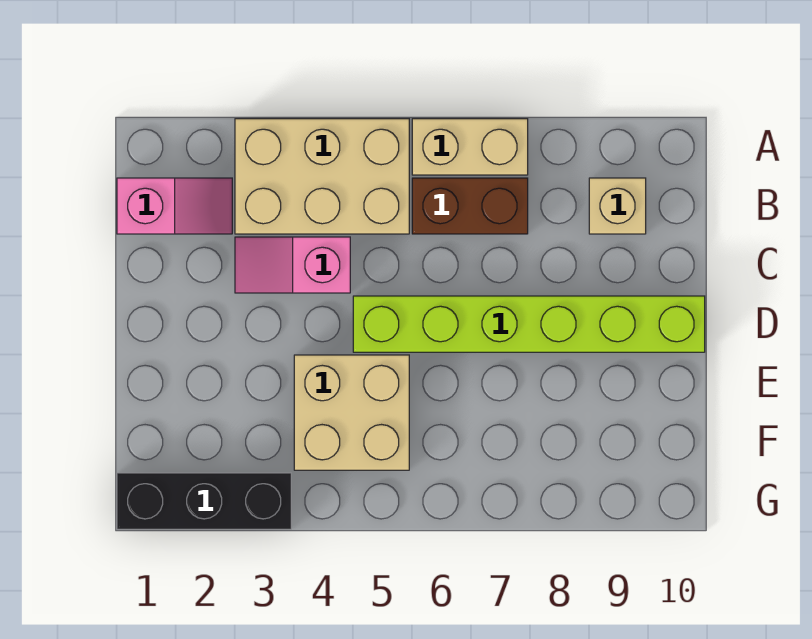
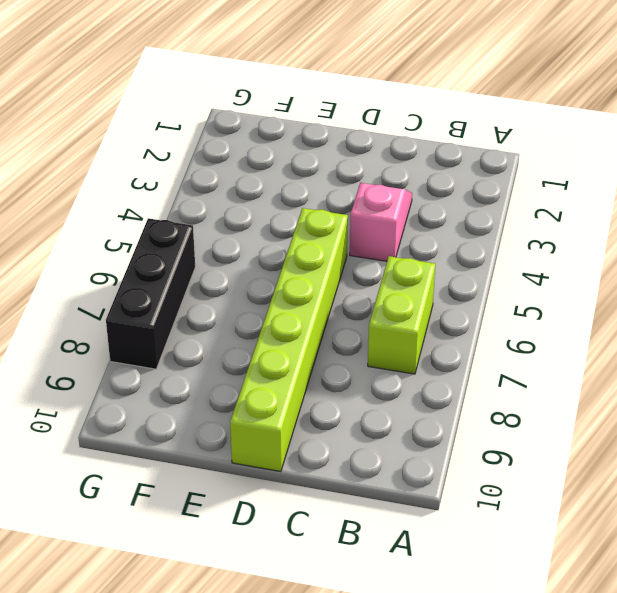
lime brick B6:B7 level 1 -> brown brick B6:B7 level 1
black brick G6:G8 level 1 -> black brick G1:G3 level 1
none -> tan brick A3:B5 level 1
none -> tan brick A6:A7 level 1

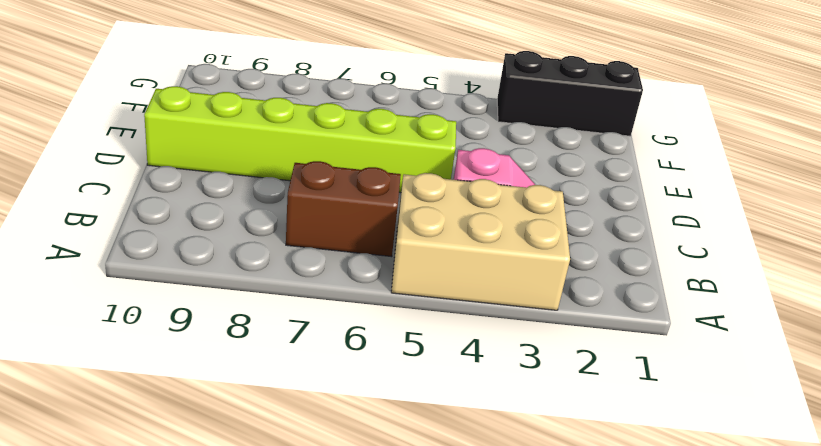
none -> tan brick A6:A7 level 1
none -> pink slope B1:B2 level 1 top 1

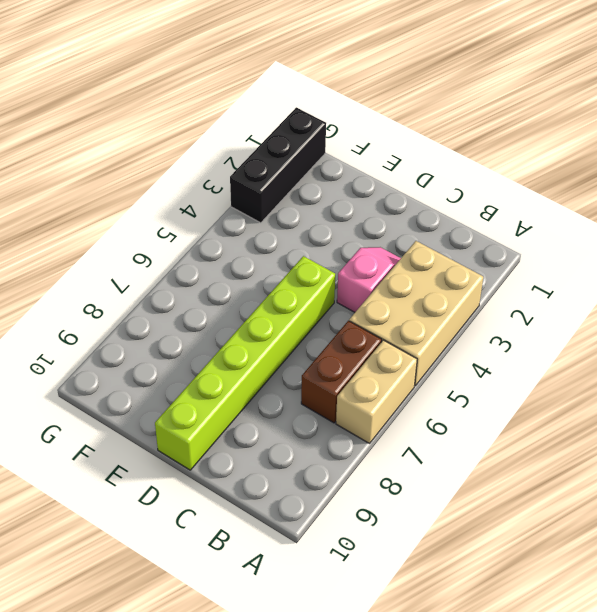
none -> pink slope B1:B2 level 1 top 1
none -> tan brick B9 level 1

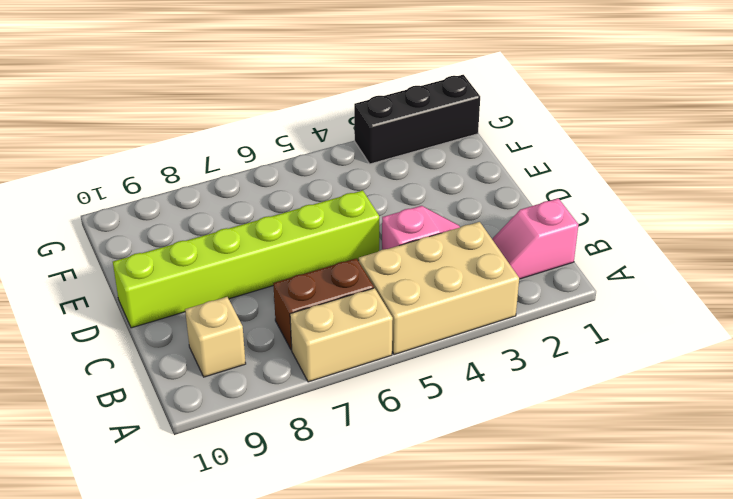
none -> tan brick E4:F5 level 1

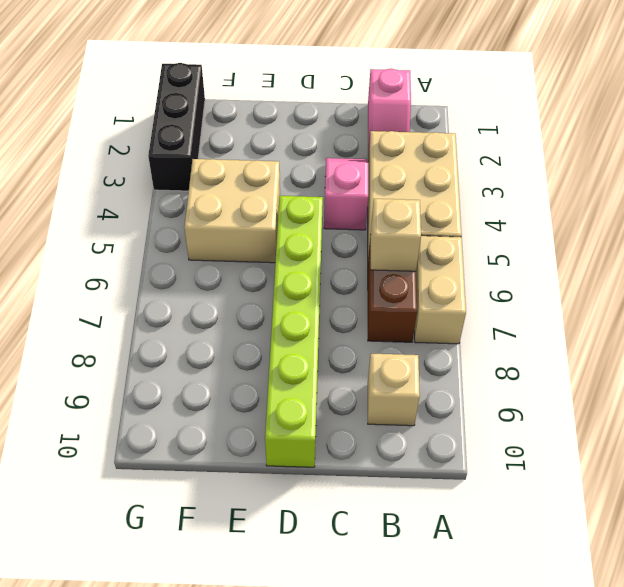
tan brick B6 level 2 -> none

